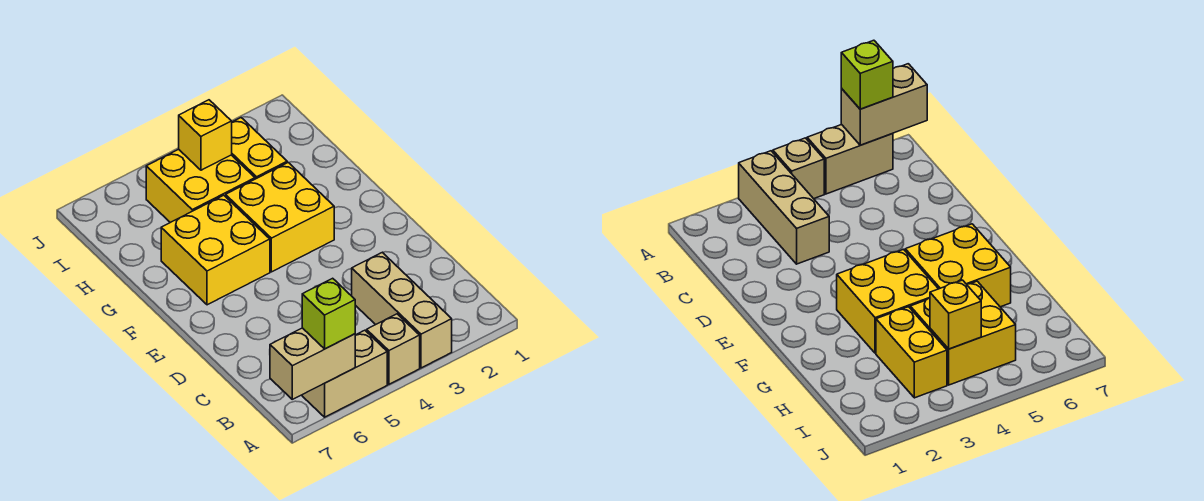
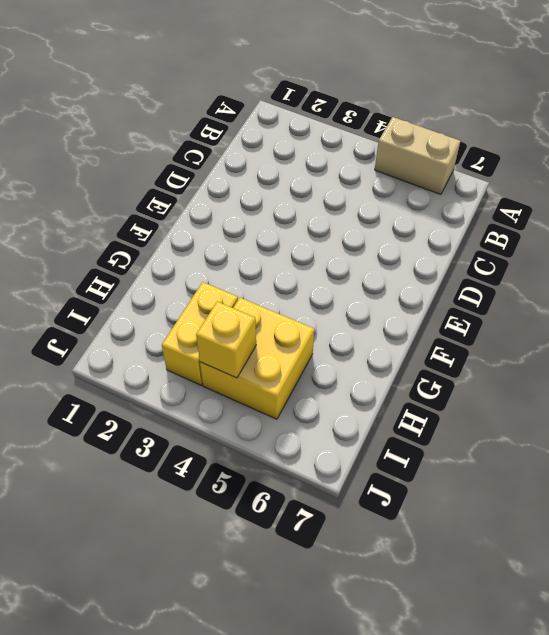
none -> tan brick A3:C3 level 1
none -> tan brick A4 level 1

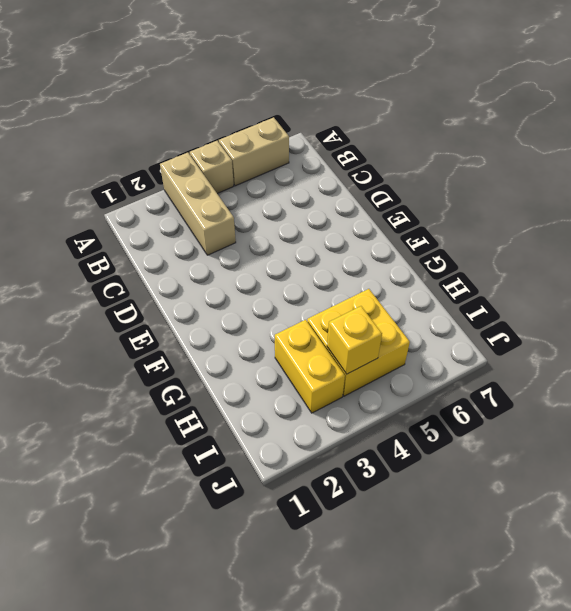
none -> yellow brick F3:G4 level 1
none -> yellow brick F5:G6 level 1

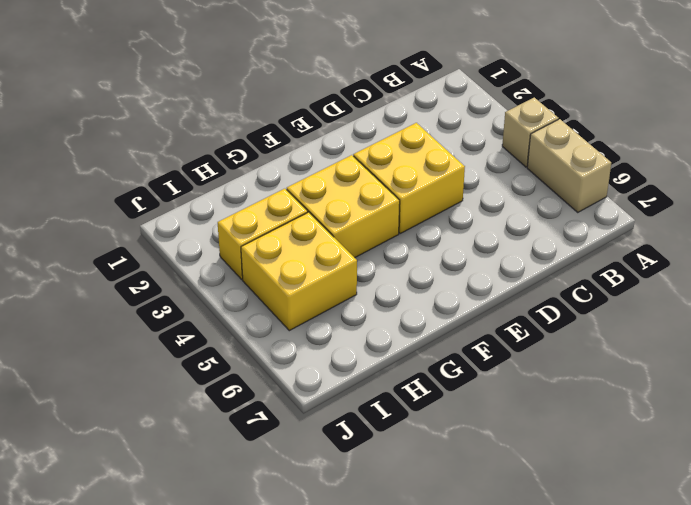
yellow brick D3:E4 level 1 -> yellow brick F5:G6 level 1
none -> tan brick A3:C3 level 1
none -> tan brick A6:A7 level 2

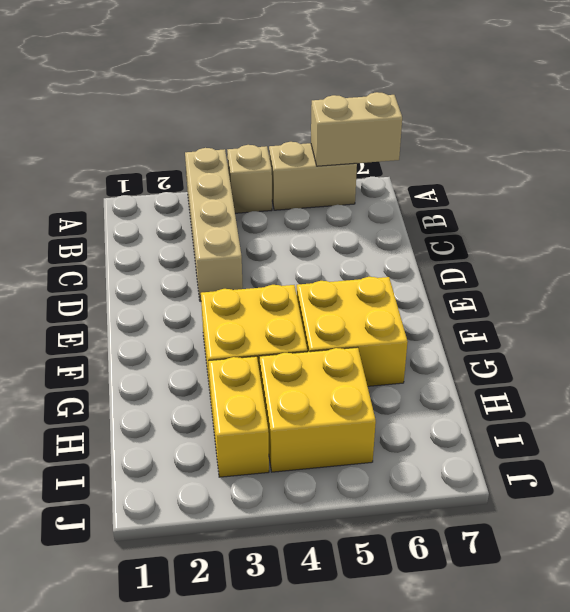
tan brick A3:D3 level 1 -> tan brick A3:C3 level 1
none -> yellow brick I4 level 2
none -> lime brick A6 level 3

